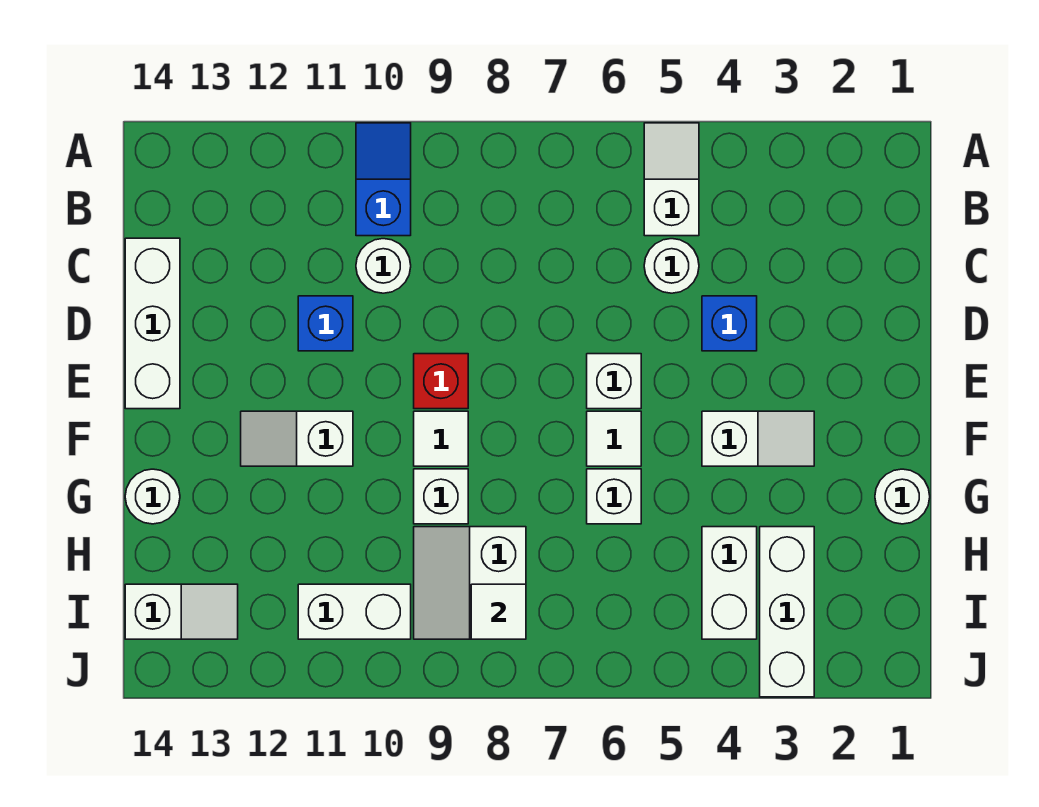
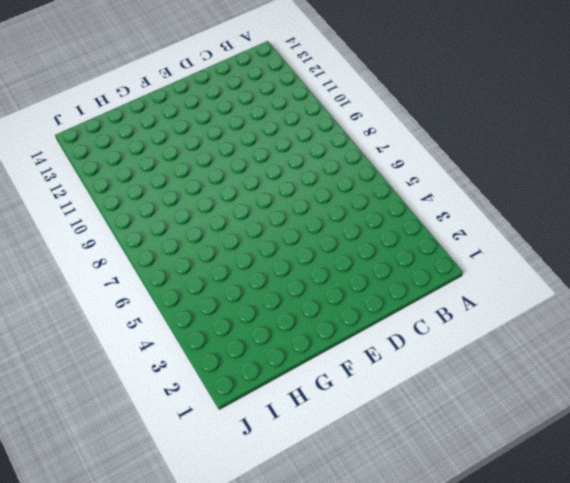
none -> white slope A5:B5 level 1 top B
none -> blue slope A10:B10 level 1 top B
none -> white round brick C5 level 1

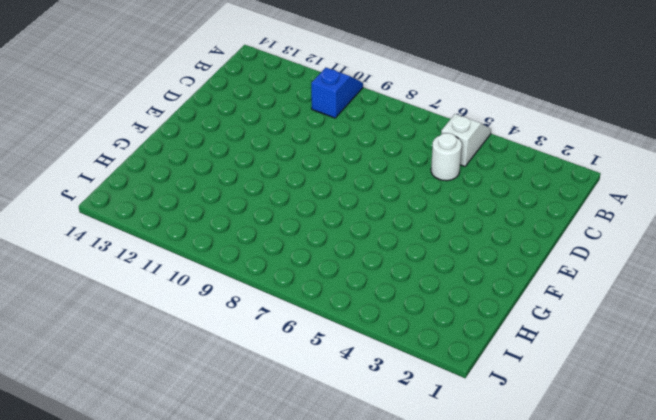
none -> white round brick C10 level 1
none -> white brick C14:E14 level 1
none -> blue brick D4 level 1

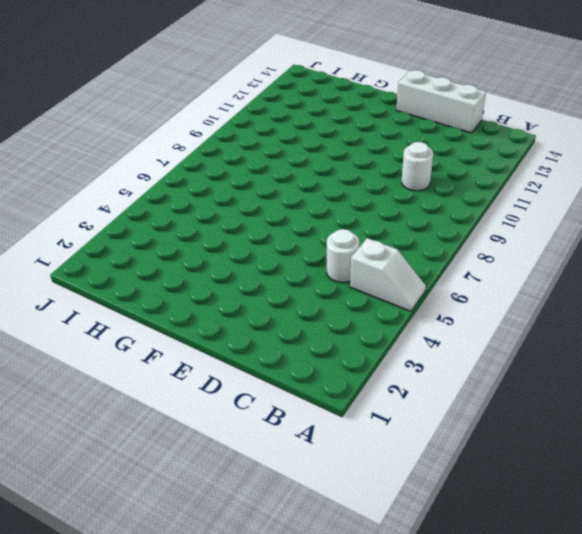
none -> blue slope A10:B10 level 1 top B
none -> blue brick D4 level 1
none -> blue brick D11 level 1

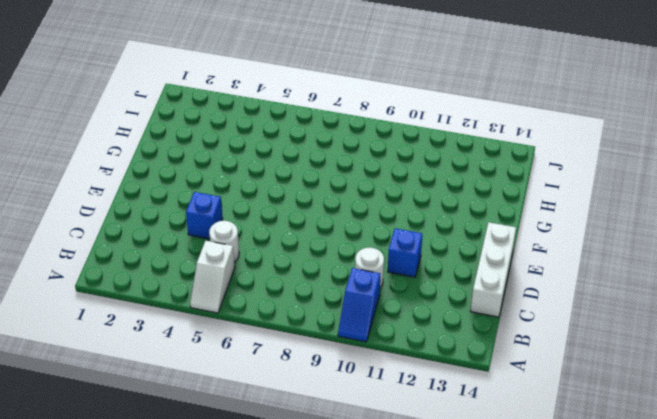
none -> white brick E6 level 1
none -> red brick E9 level 1
none -> white slope F3:F4 level 1 top 4

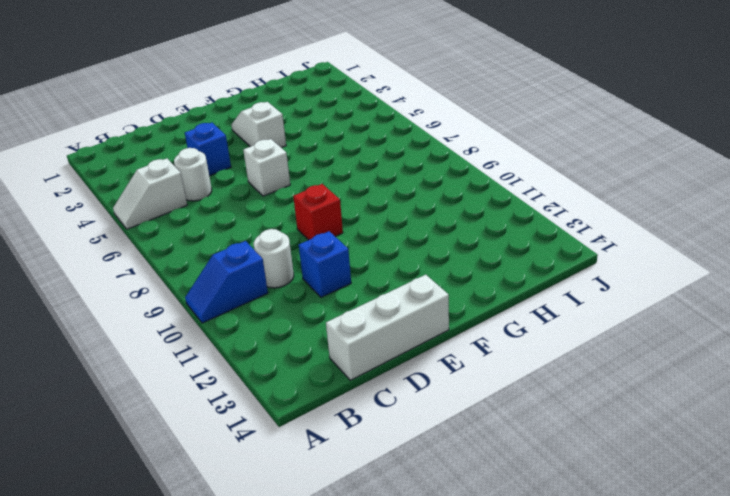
none -> white tile F6 level 1
none -> white tile F9 level 1
none -> white slope F11:F12 level 1 top 11

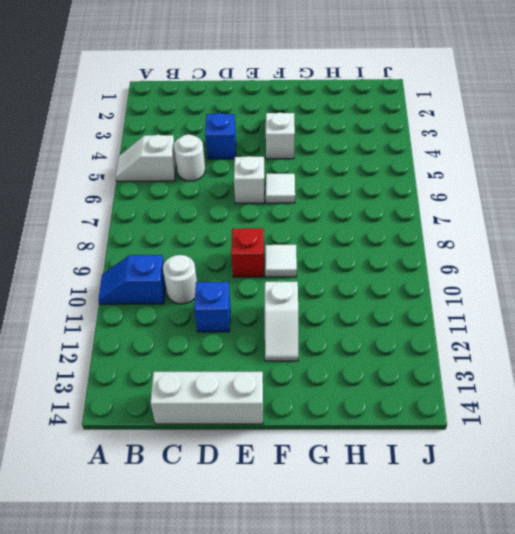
none -> white round brick G1 level 1
none -> white brick G6 level 1
none -> white brick G9 level 1

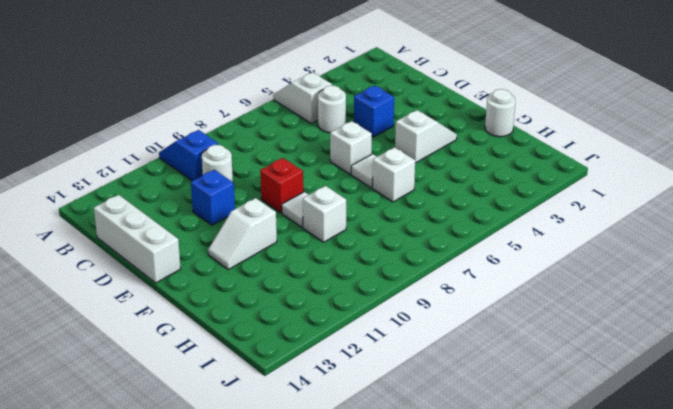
none -> white round brick G14 level 1
none -> white brick H3:J3 level 1
none -> white brick H4:I4 level 1

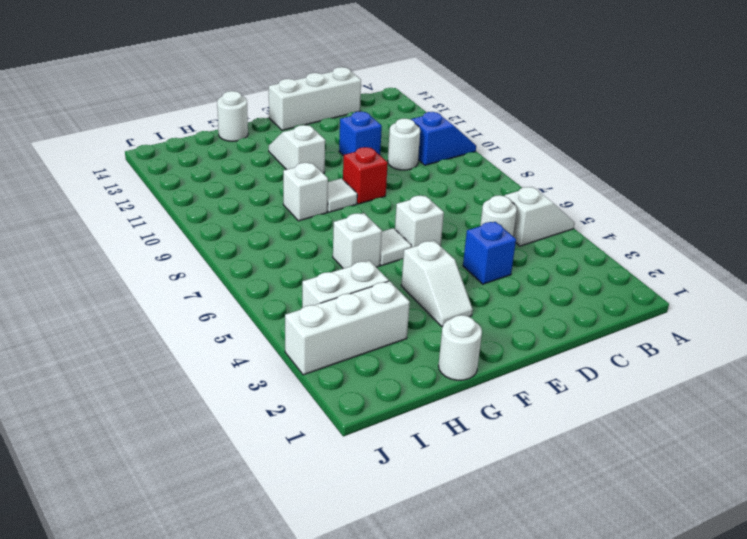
none -> white slope H8:I9 level 1 top 8
none -> white brick I10:I11 level 1
none -> white slope I13:I14 level 1 top 14

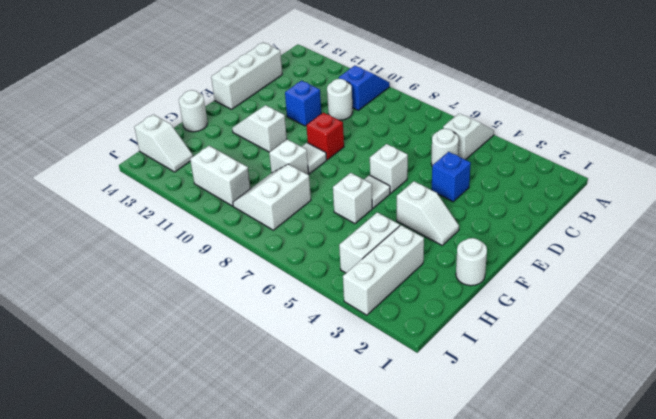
none -> white tile I8 level 2

